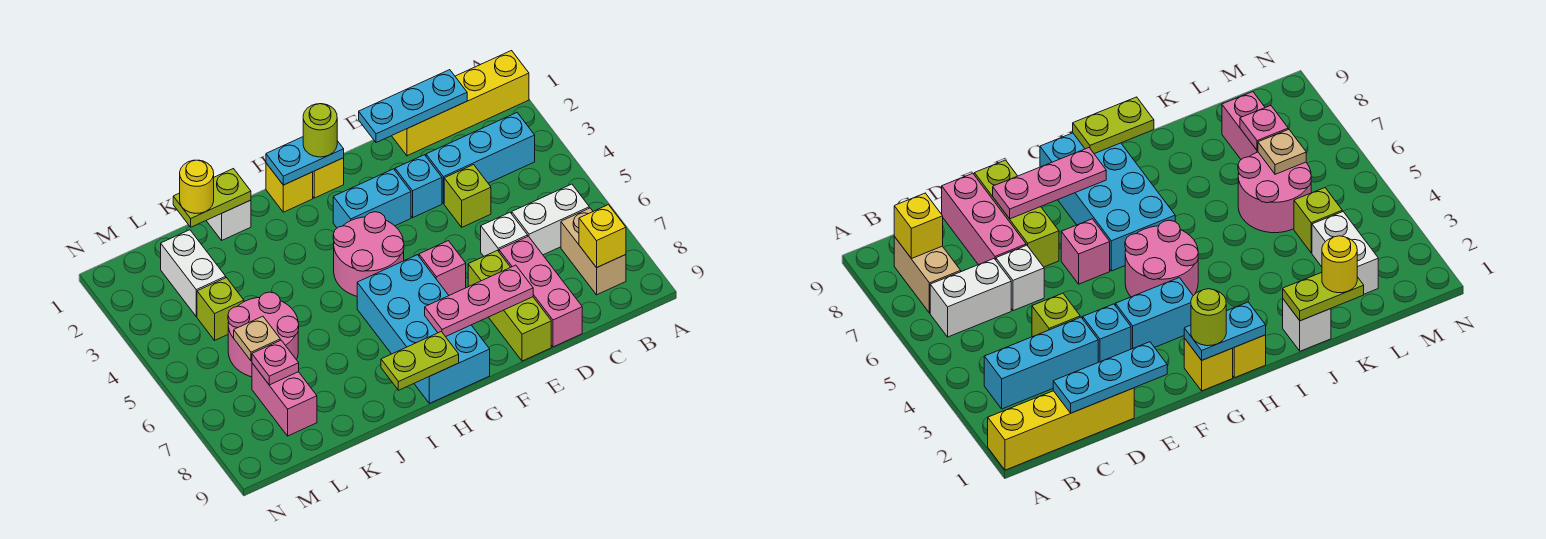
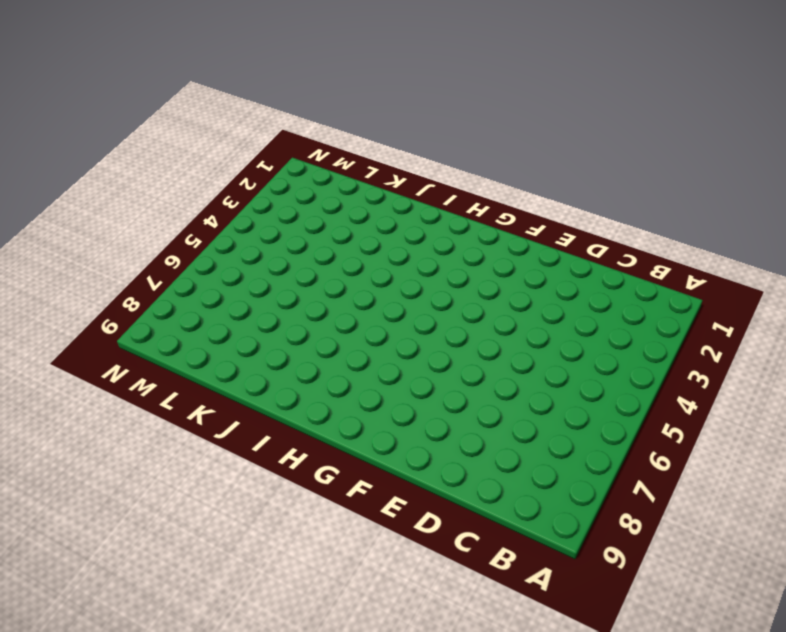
none -> yellow brick A1:D1 level 1
none -> cyan brick B3:D3 level 1
none -> white brick B6:C6 level 1
none -> tan brick B7:B8 level 1

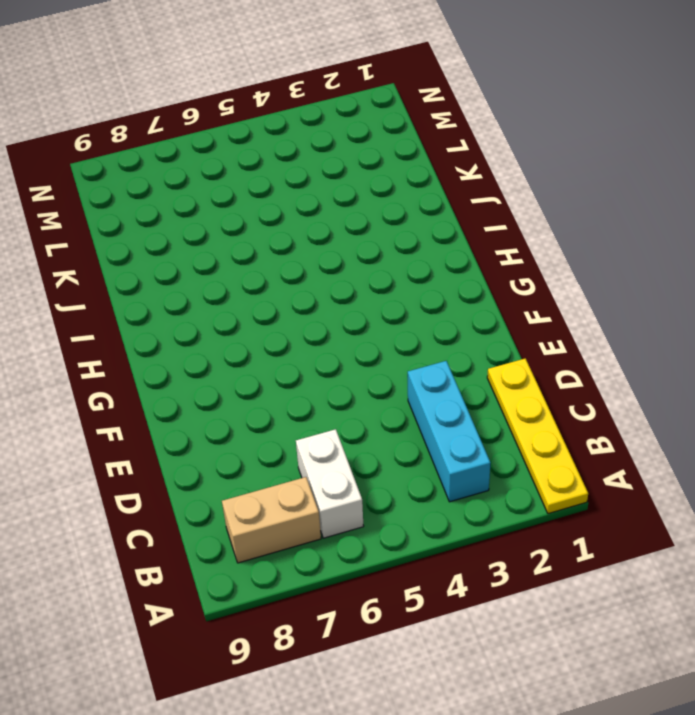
yellow plate A1:D1 level 1 -> yellow brick A1:D1 level 1
none -> lime brick D4 level 1
none -> white brick D6 level 1
none -> pink brick D7:D9 level 1
none -> cyan brick E3 level 1

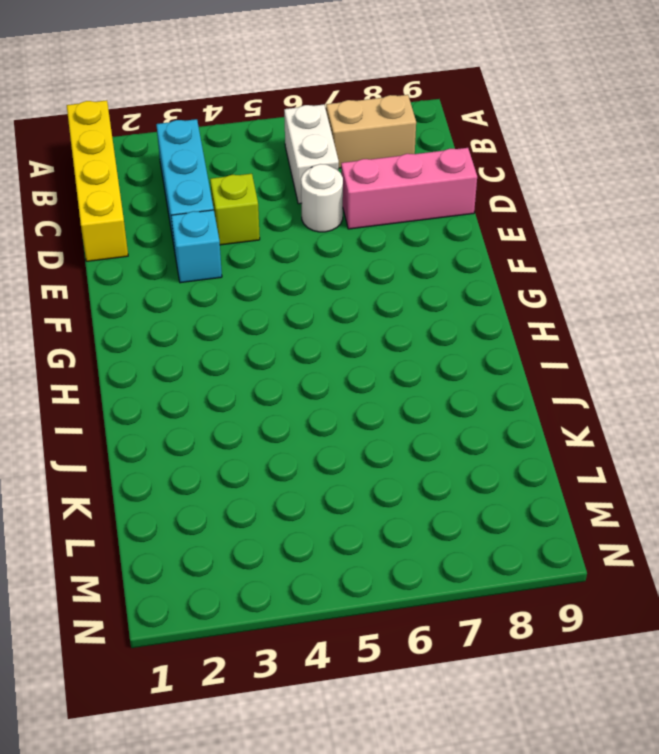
white round brick D6 level 1 -> white brick D6 level 1
none -> lime brick E7:E9 level 1
none -> cyan brick F3:G3 level 1
none -> pink brick F6 level 1
none -> yellow brick G1 level 1

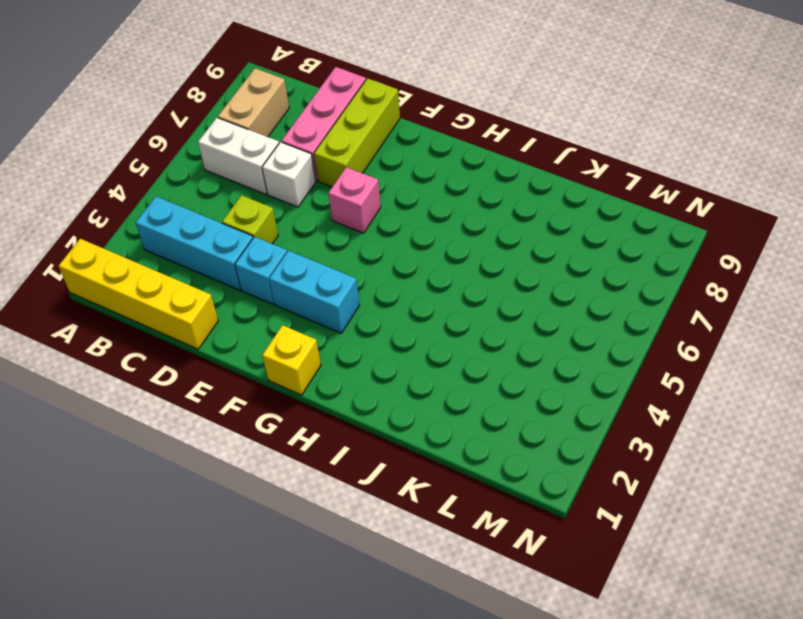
none -> pink round brick G4:H5 level 1
none -> cyan brick G6:H9 level 1
none -> yellow brick H1 level 1
none -> white brick J1 level 1

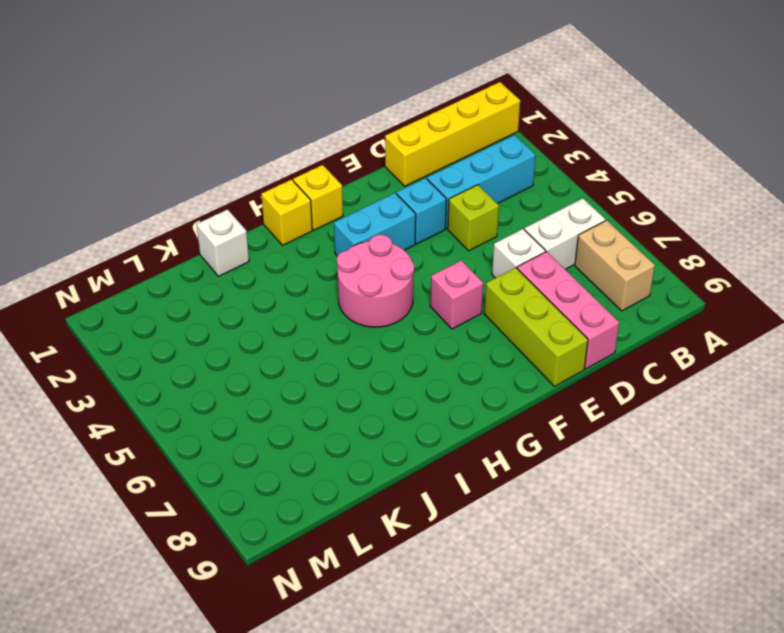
none -> cyan brick G6:H9 level 1
none -> pink round brick K5:L6 level 1
none -> white brick L2:L3 level 1
none -> lime brick L4 level 1

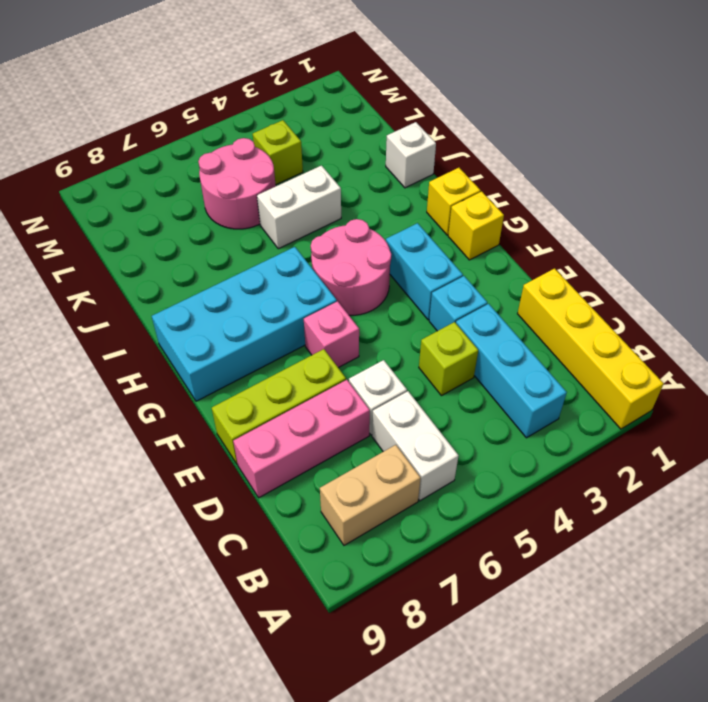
white brick J4:J5 level 1 -> white brick L2:L3 level 1
none -> pink brick L7:L8 level 1
none -> yellow brick B8 level 2
none -> cyan plate C1:E1 level 2
none -> pink plate E8:G8 level 2

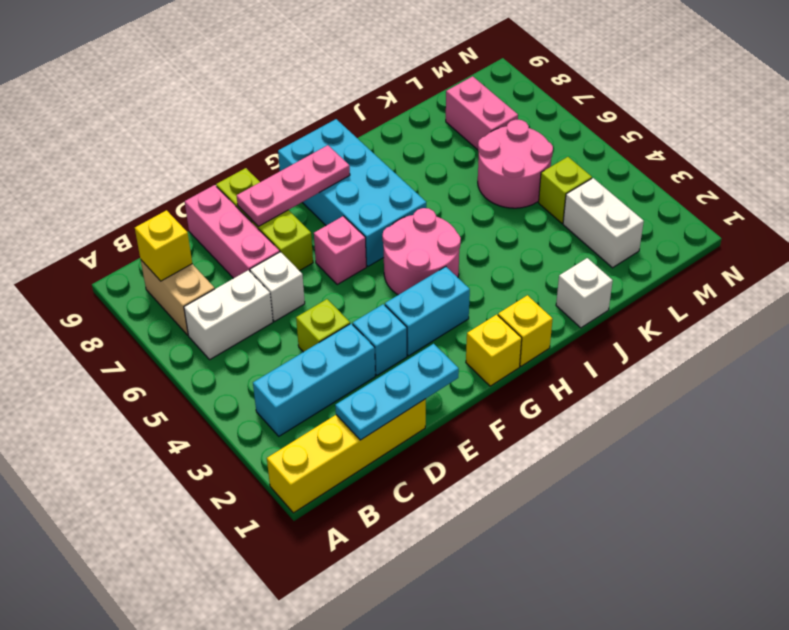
none -> cyan plate G1:H1 level 2
none -> lime plate H9:I9 level 2
none -> lime plate J1:K1 level 2
none -> tan plate L6 level 2

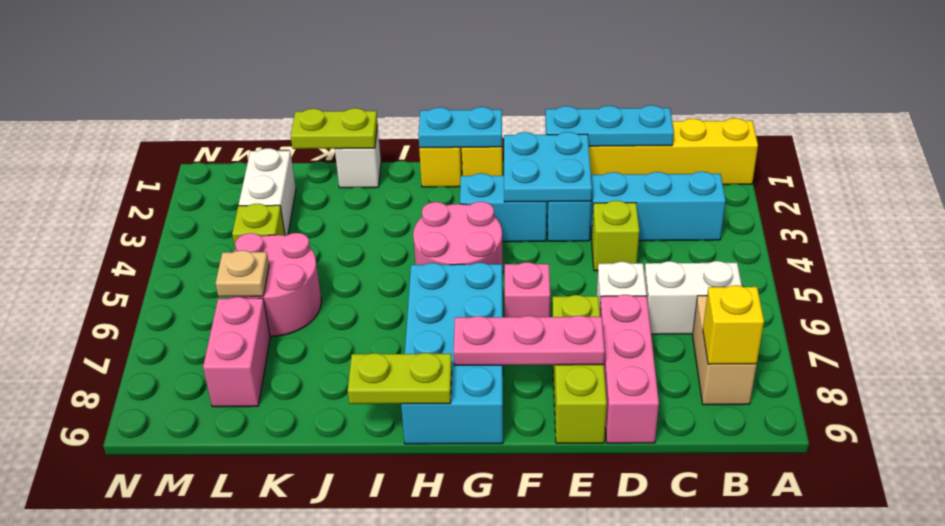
cyan plate E2:F3 level 2 -> none
none -> pink plate L7 level 2
none -> lime round brick G1 level 3
none -> yellow round brick K1 level 3

